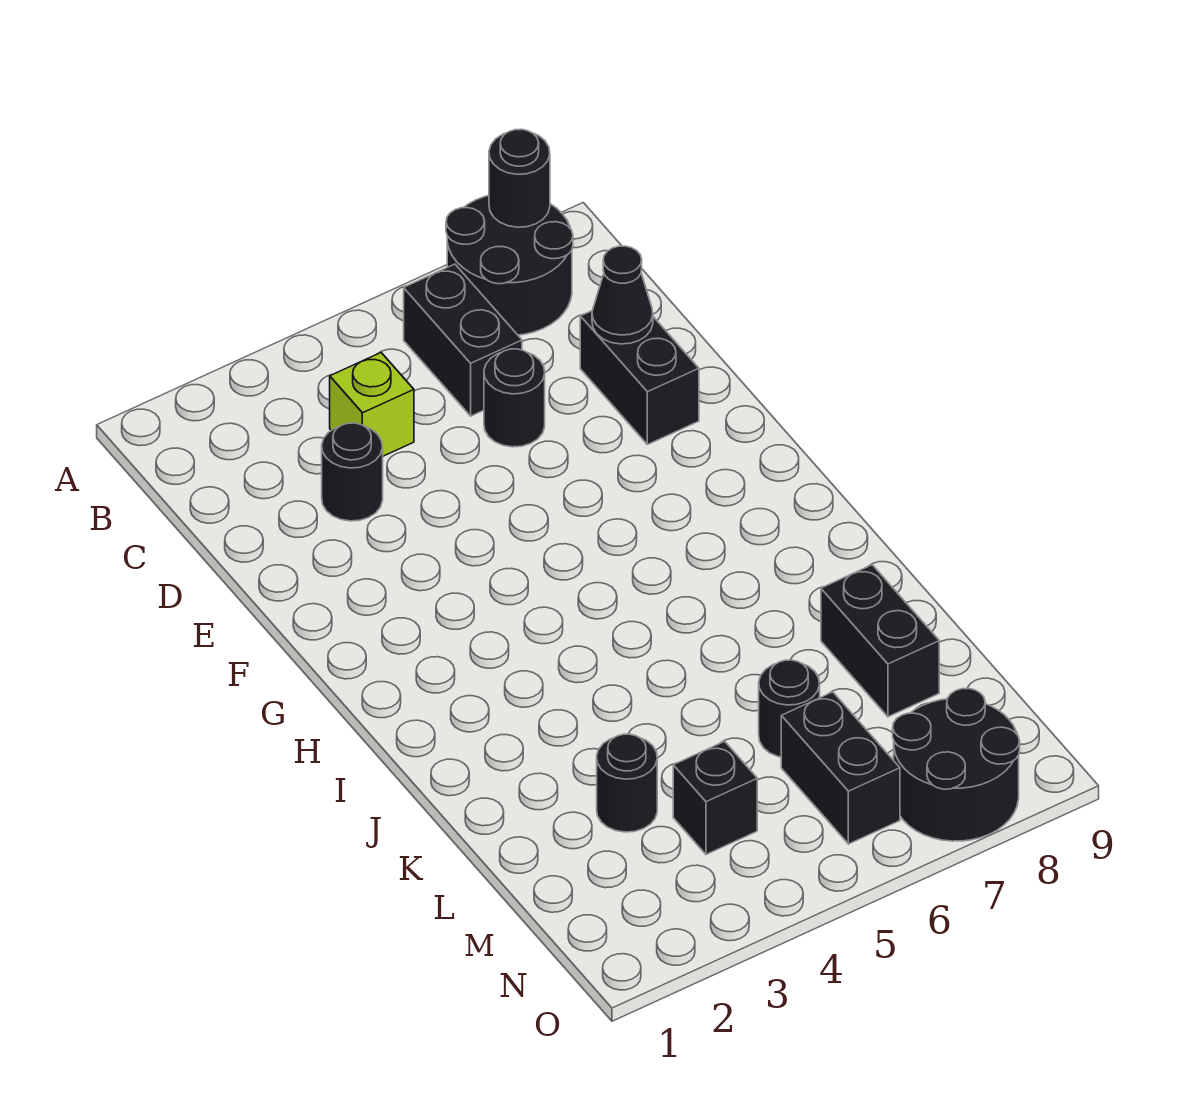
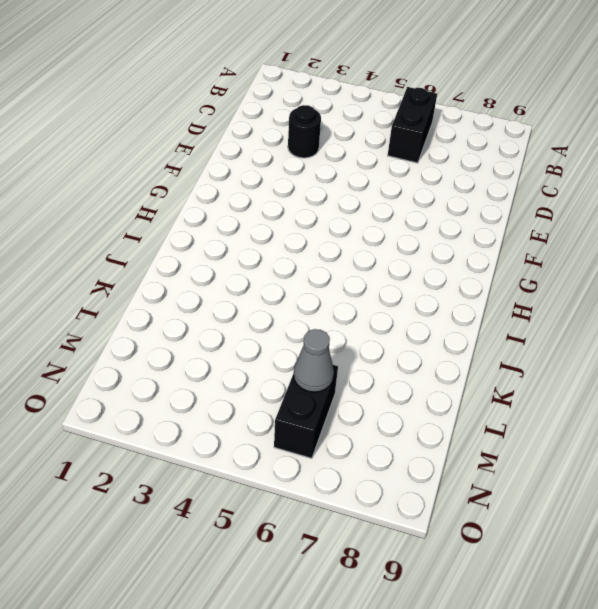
grey cone M6 level 2 -> none
none -> black round brick A7:B8 level 1
none -> lime brick C4 level 1
none -> black round brick D6 level 1

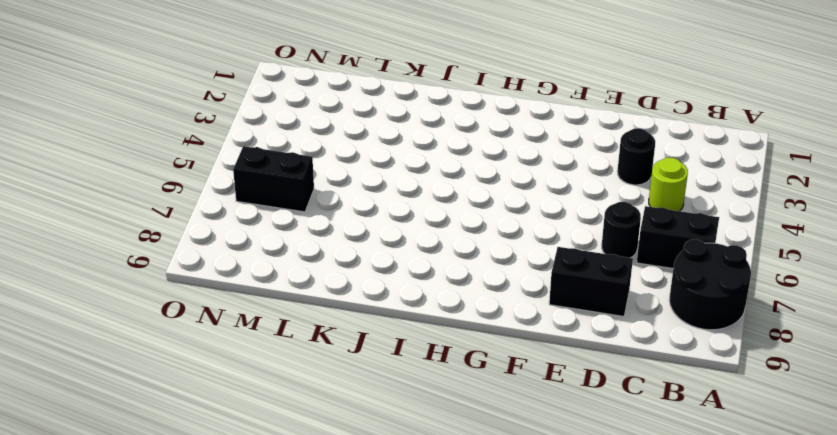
lime round brick C4 level 1 -> lime brick C4 level 1
none -> black brick K8:L8 level 1
none -> black round brick L3 level 1
none -> black round brick L6 level 1

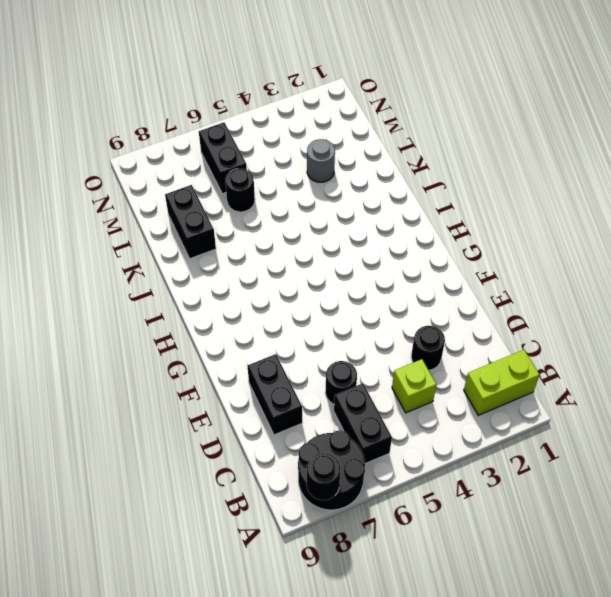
lime brick B1:B2 level 1 -> none
grey round brick L3 level 1 -> black round brick L3 level 1
none -> black brick M4 level 1
none -> black round brick N7:O8 level 1
none -> black cone D8 level 2

